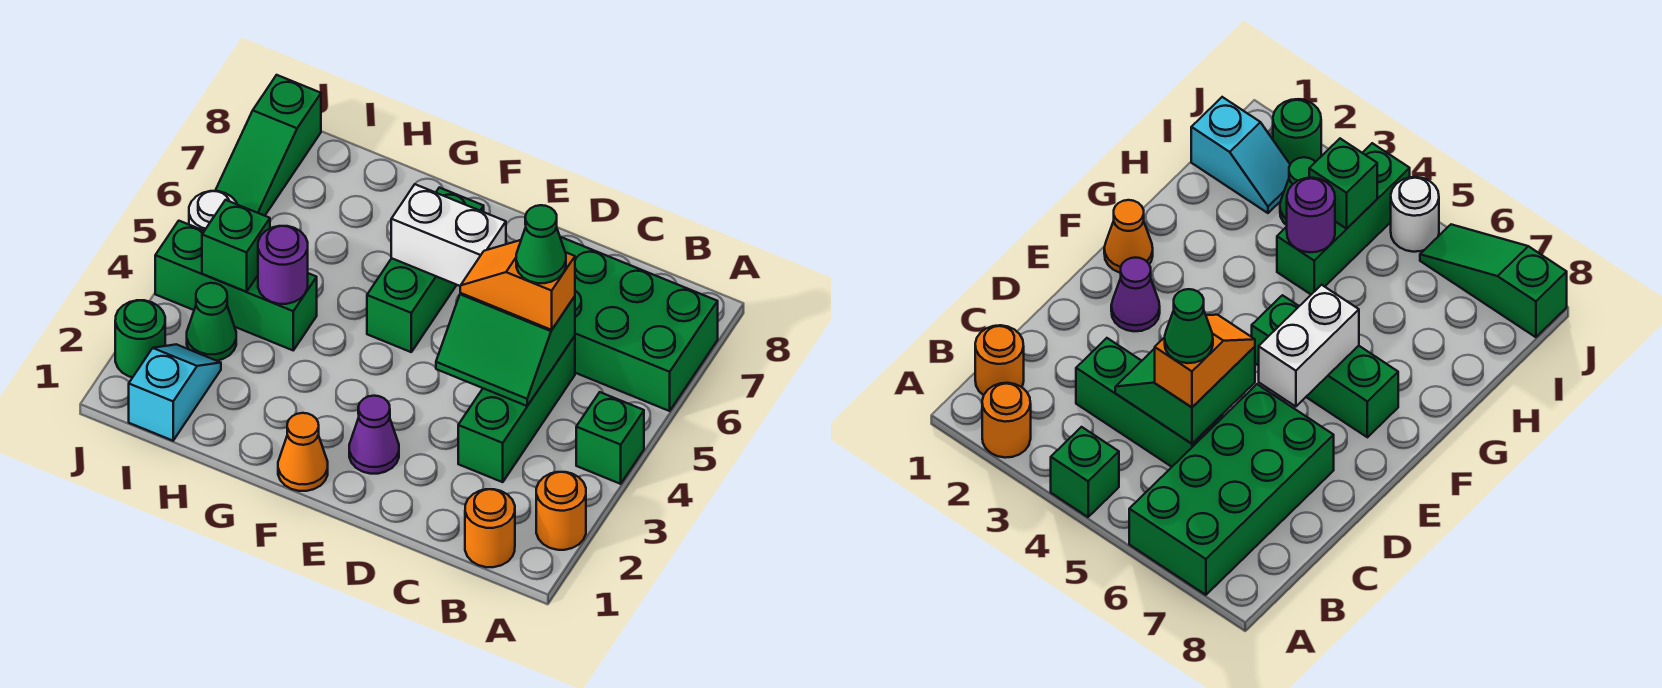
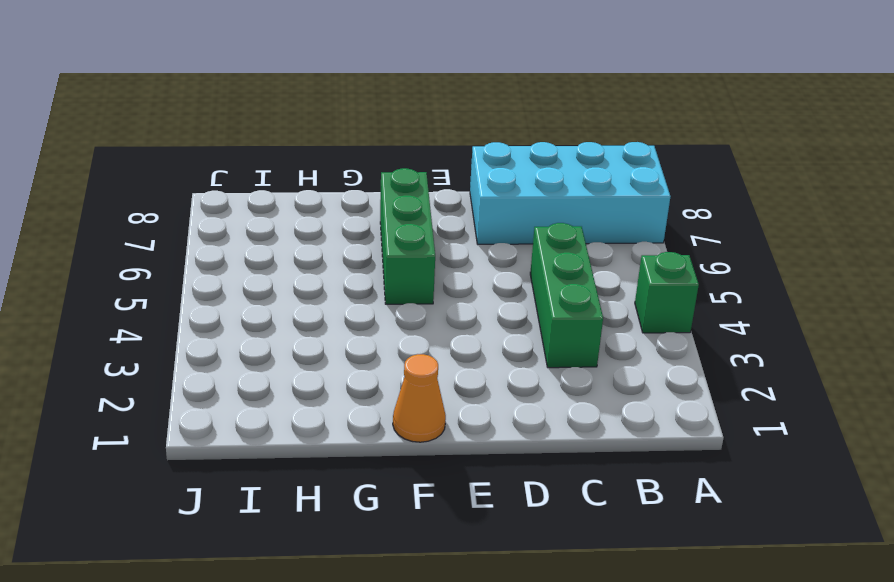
cyan brick A7:D8 level 1 -> green brick A6:D7 level 1
none -> orange round brick A2 level 1
none -> orange round brick B1 level 1
none -> purple cone E2 level 1

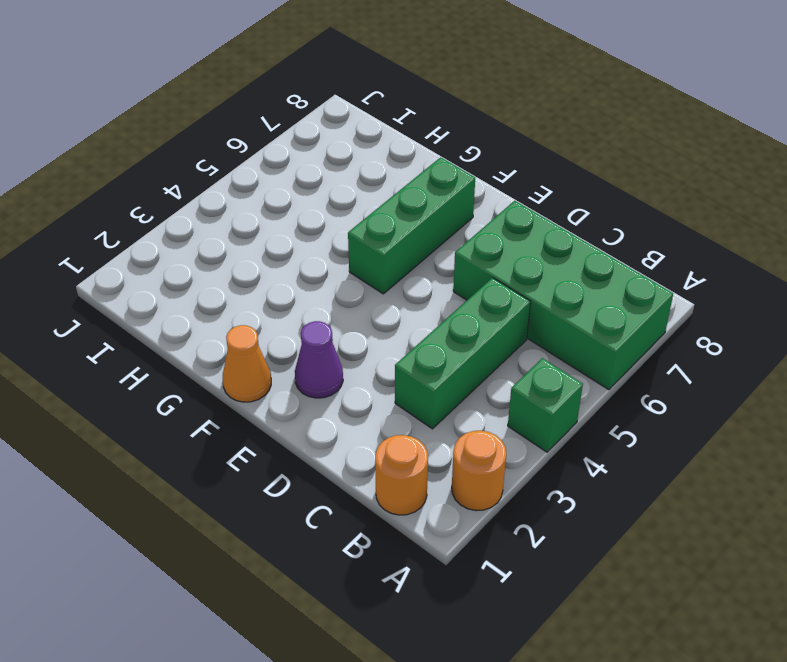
none -> green brick H4:J4 level 1
none -> cyan slope I1:I2 level 1 top 1
none -> green cone I3 level 1

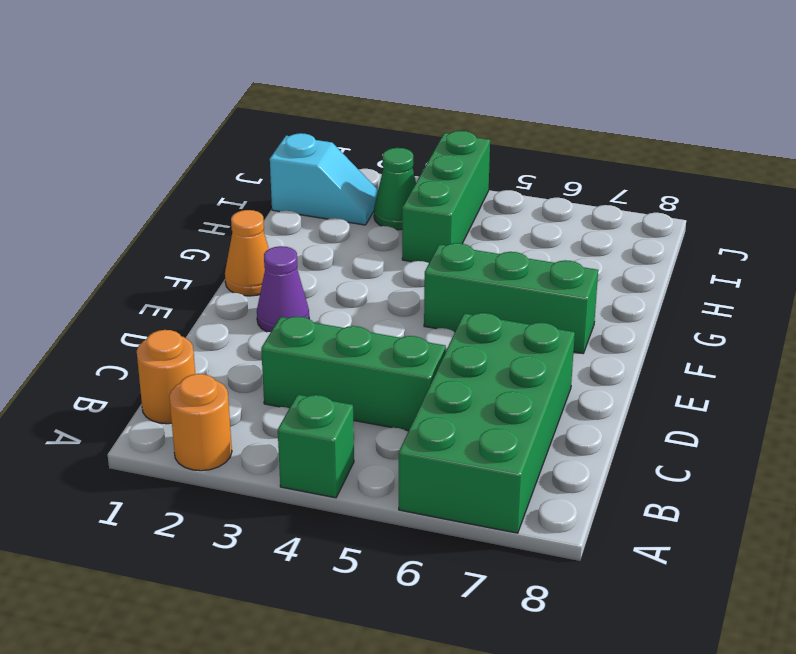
none -> green round brick J2 level 1
none -> white round brick J5 level 1
none -> green slope J6:J8 level 1 top 8

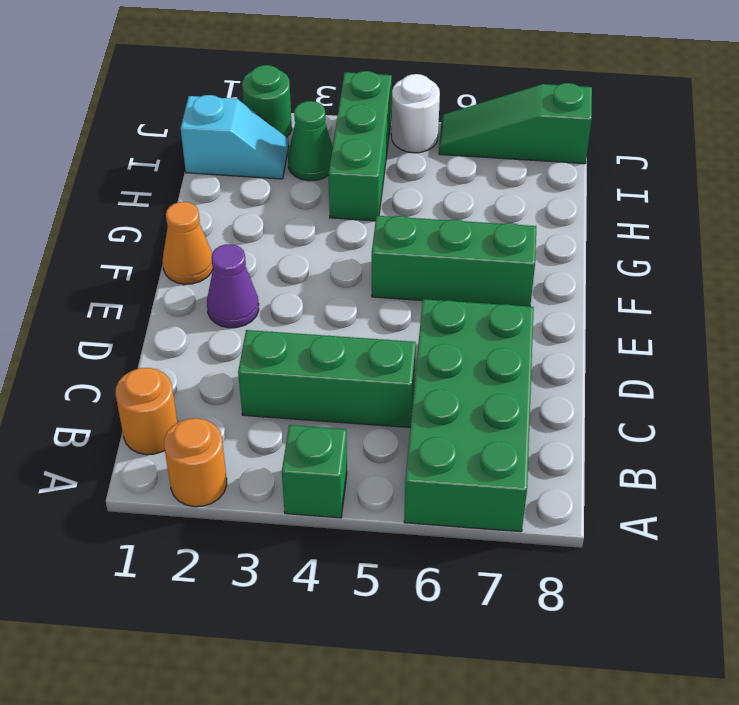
none -> green slope C4:D5 level 2 top 5
none -> white brick E6:F6 level 2
none -> purple round brick H4 level 2

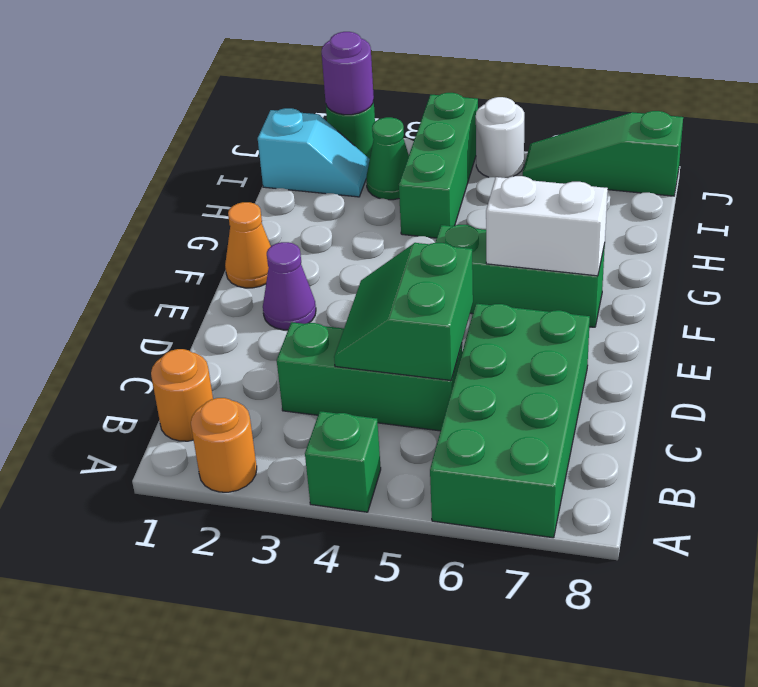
white brick F6:F7 level 2 -> white brick E6:F6 level 2
purple round brick J2 level 2 -> purple round brick H4 level 2
none -> green brick I4 level 2
none -> orange slope C5:D5 level 3 top C
none -> green cone C5 level 4

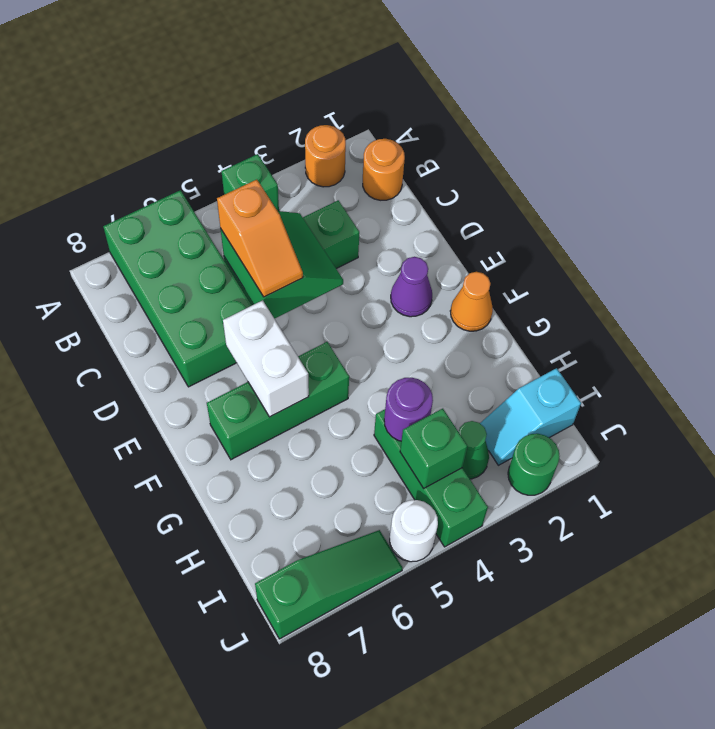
none -> green cone C5 level 4

